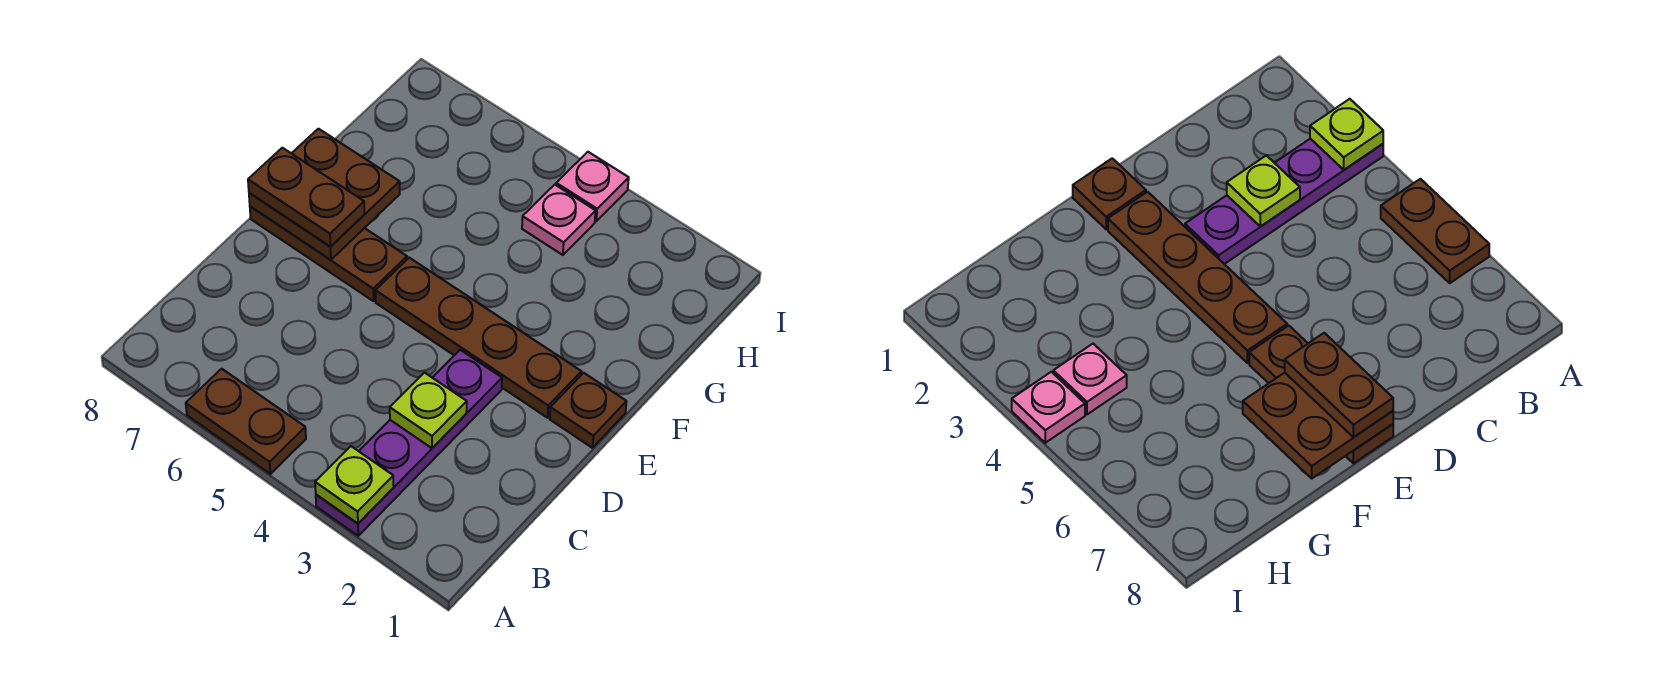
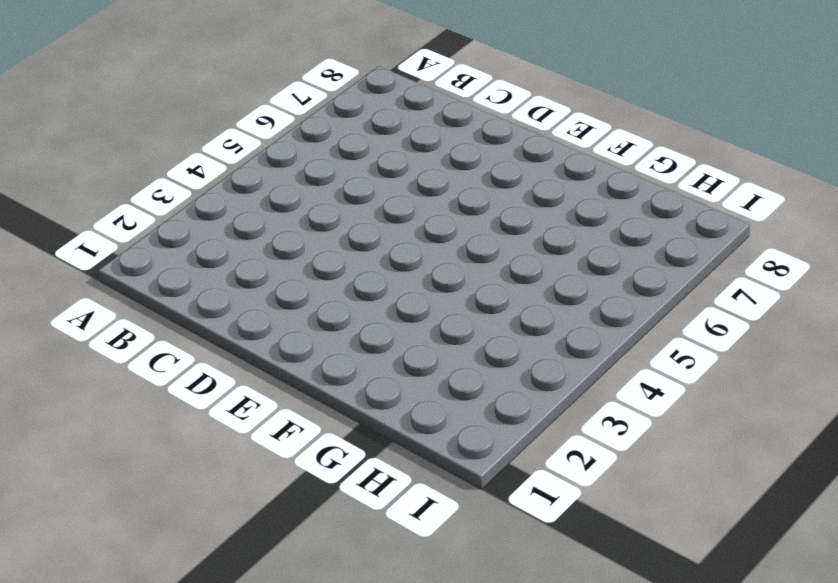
none -> purple plate A3:D3 level 1
none -> brown plate A5:A6 level 1

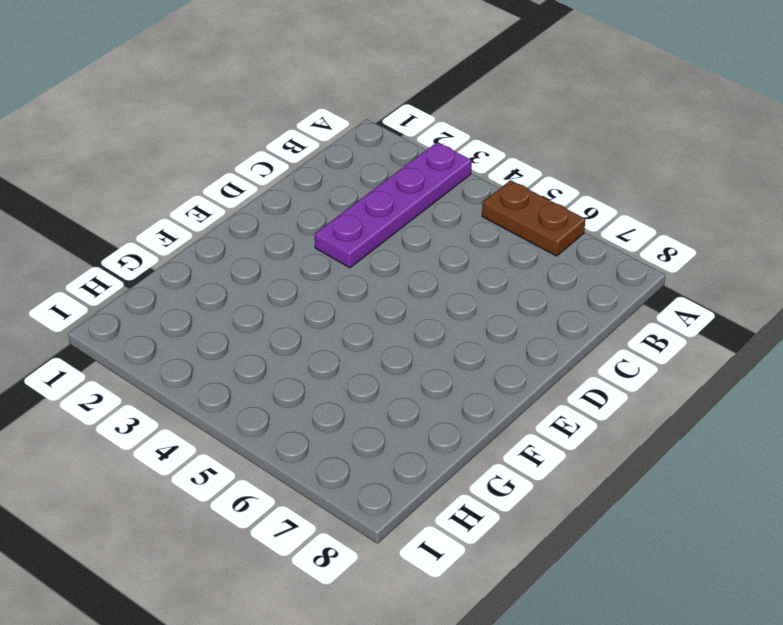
none -> brown plate E1 level 1
none -> brown plate E2:E5 level 1

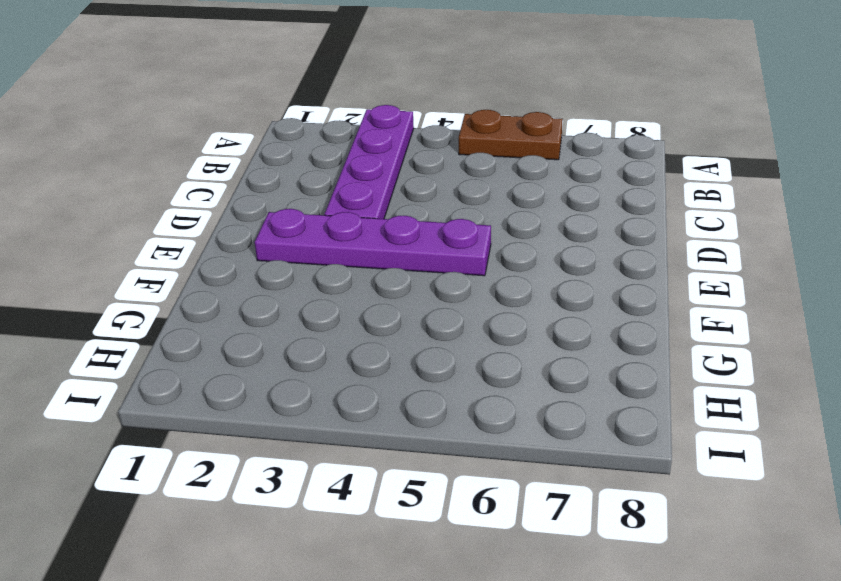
purple plate E2:E5 level 1 -> brown plate E2:E5 level 1
none -> brown plate E1 level 1
none -> brown plate E6:E8 level 1

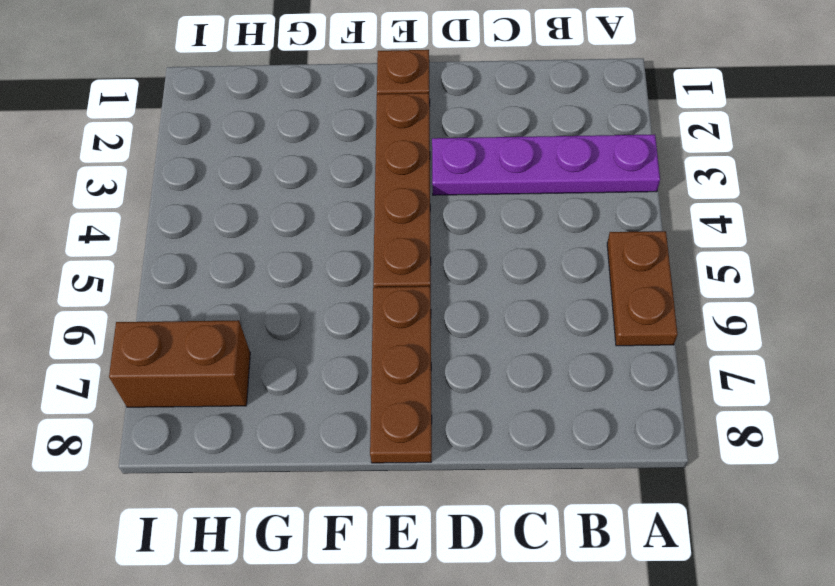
brown brick H7:I7 level 1 -> none
none -> pink plate H4 level 1
none -> pink plate I4 level 1

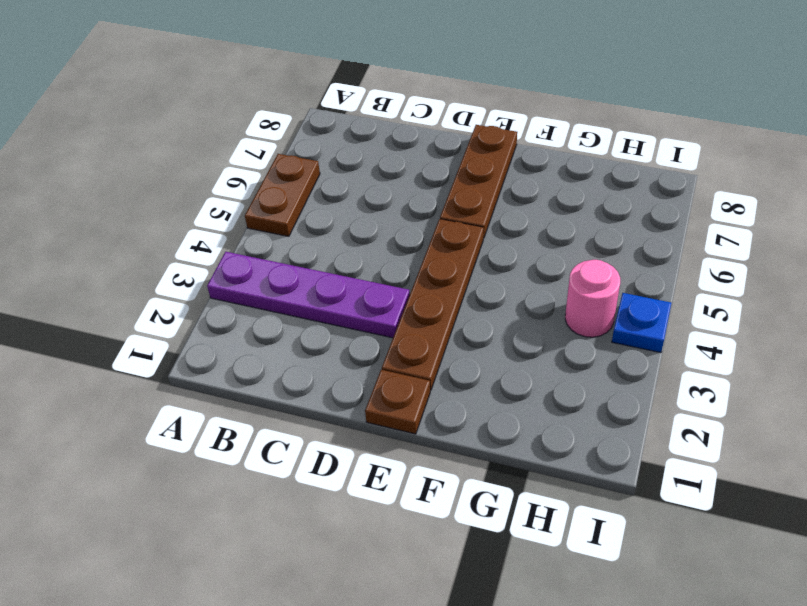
pink round brick H4 level 1 -> pink plate H4 level 1
blue plate I4 level 1 -> pink plate I4 level 1
none -> lime plate A3 level 2
none -> lime plate C3 level 2

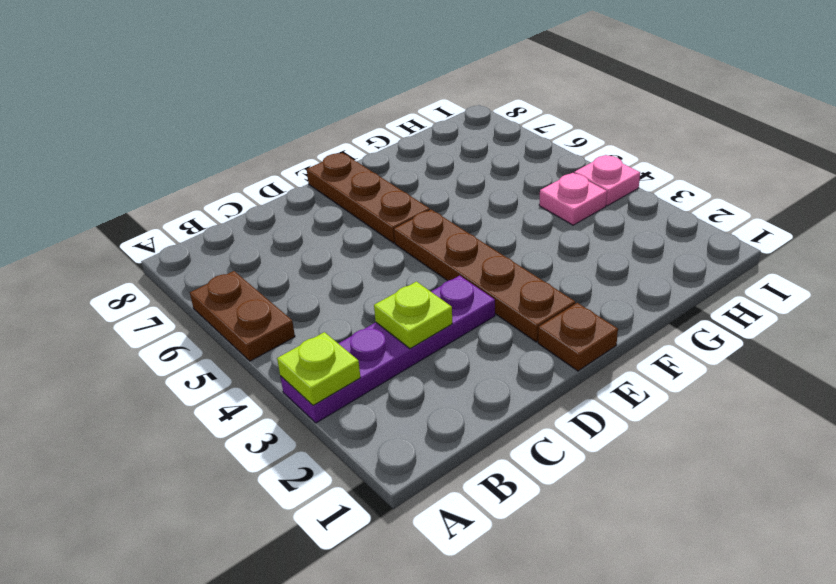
none -> brown plate E7:F8 level 2
none -> brown plate E7:E8 level 3

